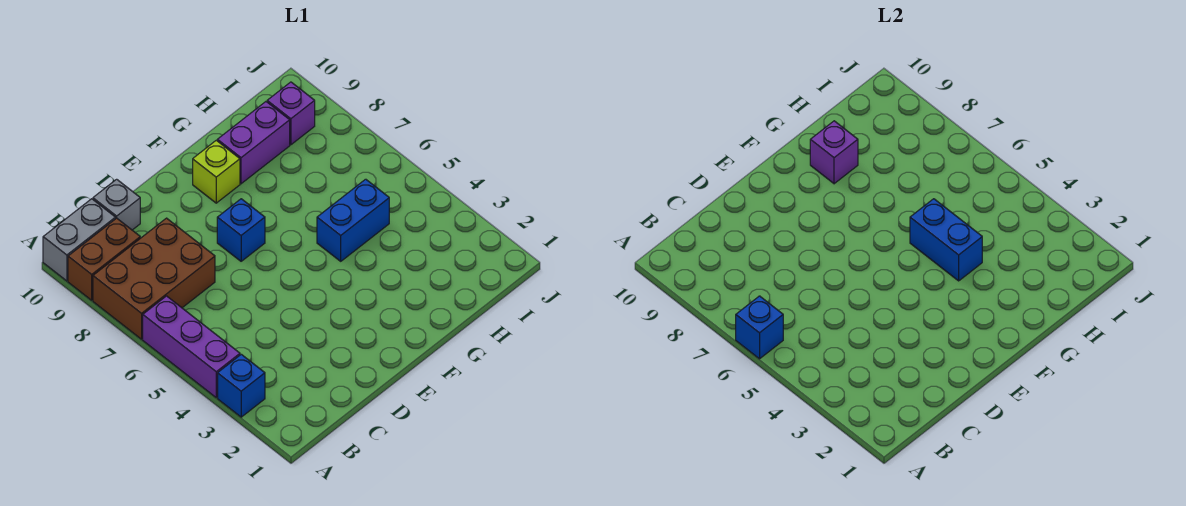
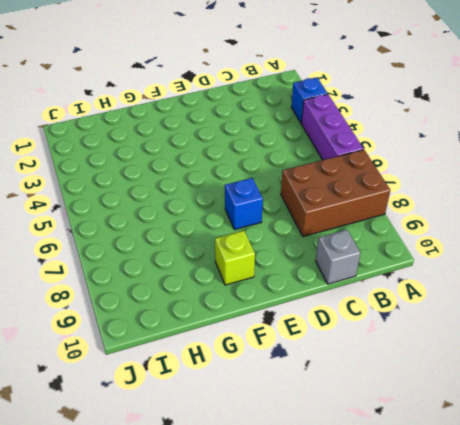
none -> brown brick A9:B9 level 1
none -> grey brick A10:B10 level 1
none -> blue brick G5:H5 level 1

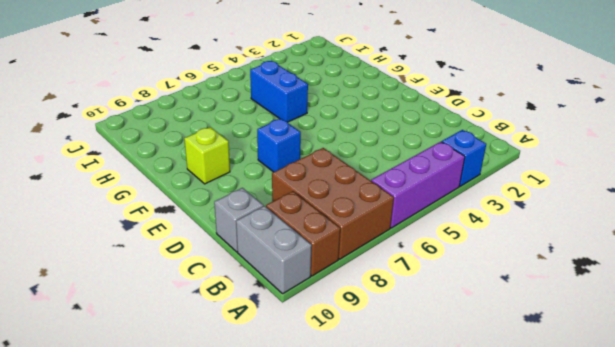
none -> purple brick G9:H9 level 1
none -> purple brick I9 level 1
none -> blue brick A6 level 2

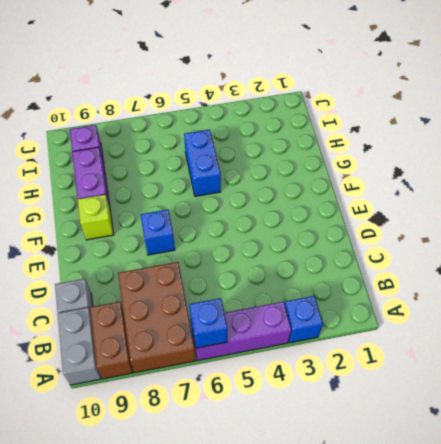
none -> blue brick G4:G5 level 2
none -> purple brick G9 level 2

